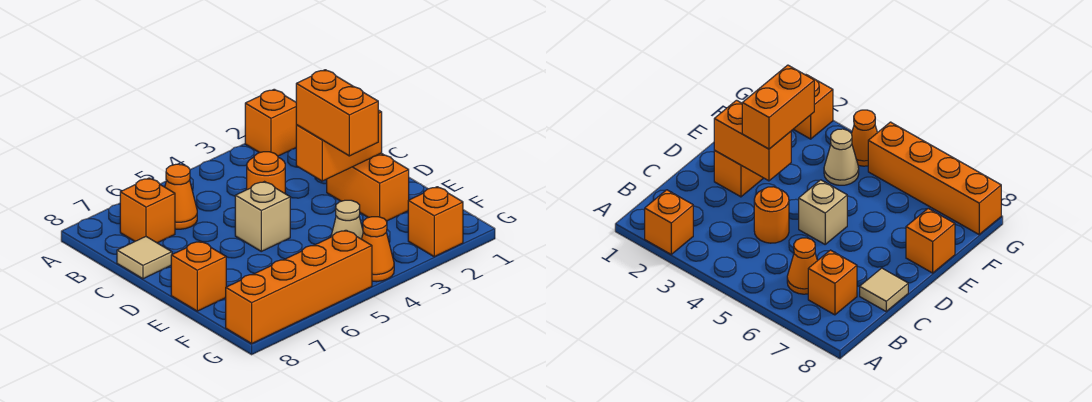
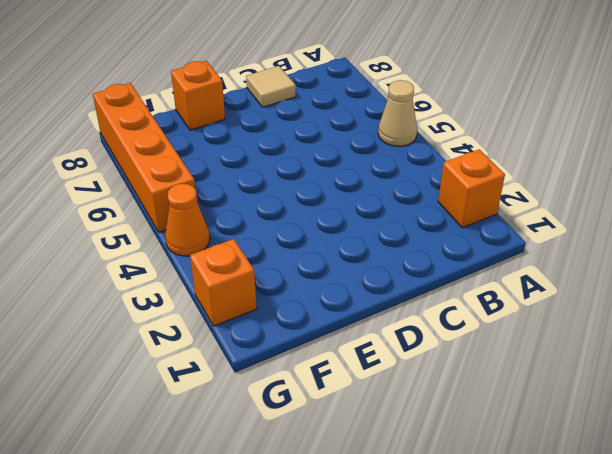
tan cone A5 level 1 -> tan cone F4 level 1
none -> orange cone B6 level 1
none -> orange brick B7 level 1
none -> orange round brick C4 level 1

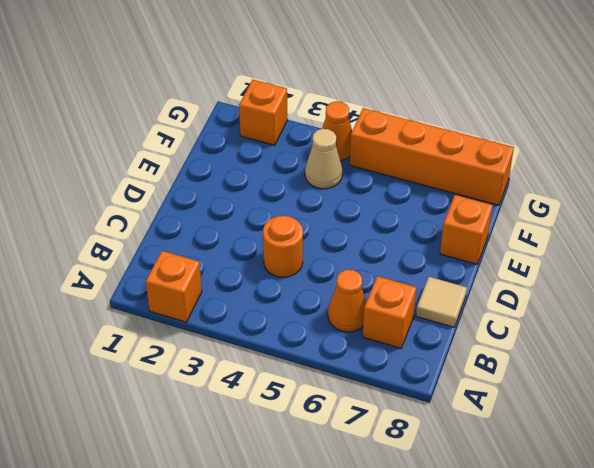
none -> orange brick D2:E2 level 1
none -> tan brick D5 level 1
none -> orange brick D2:D3 level 2

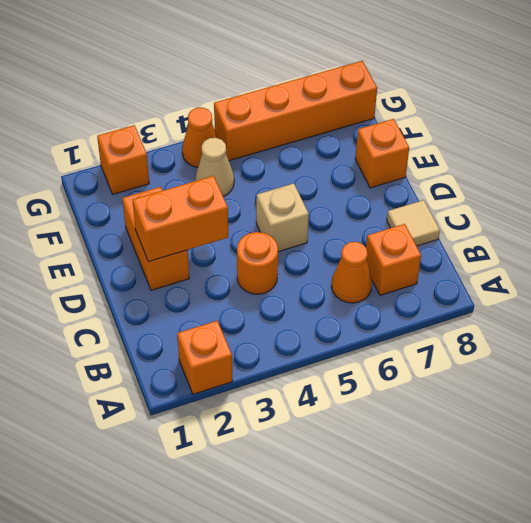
none -> orange brick D3:E3 level 3

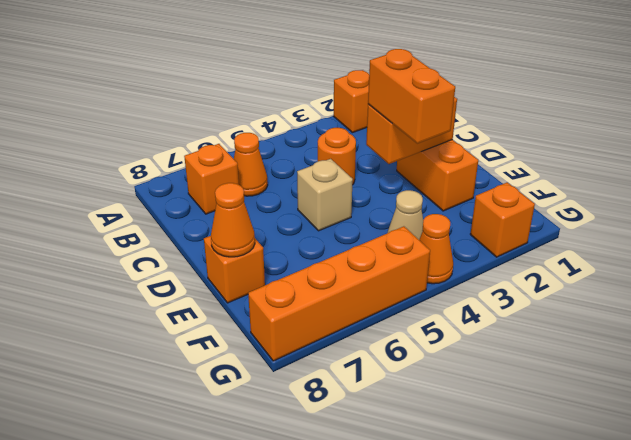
orange cone E8 level 2 -> none
none -> tan tile C8 level 1

